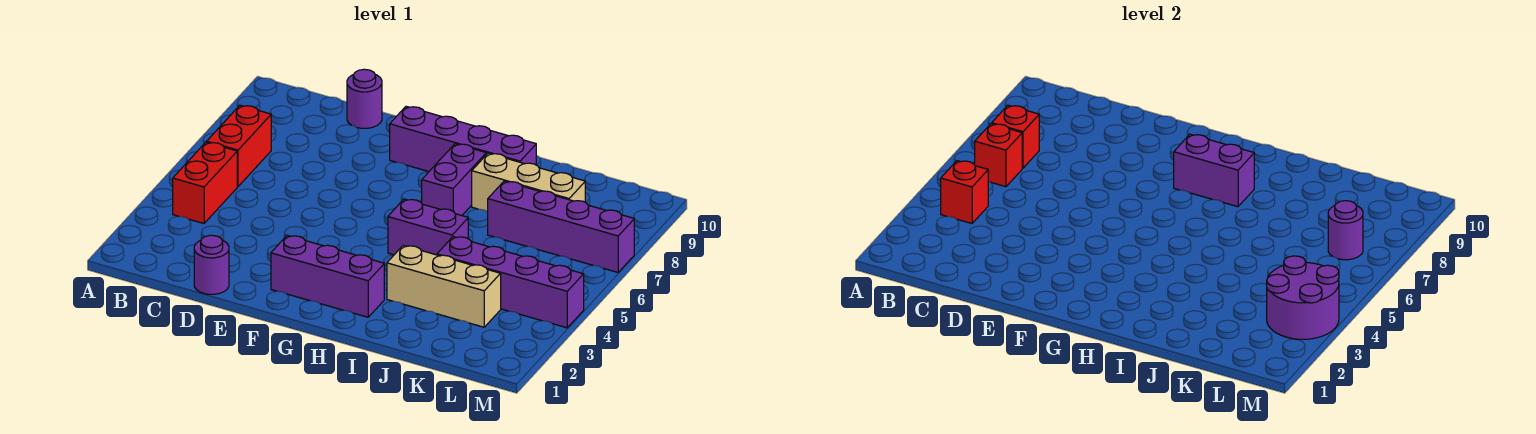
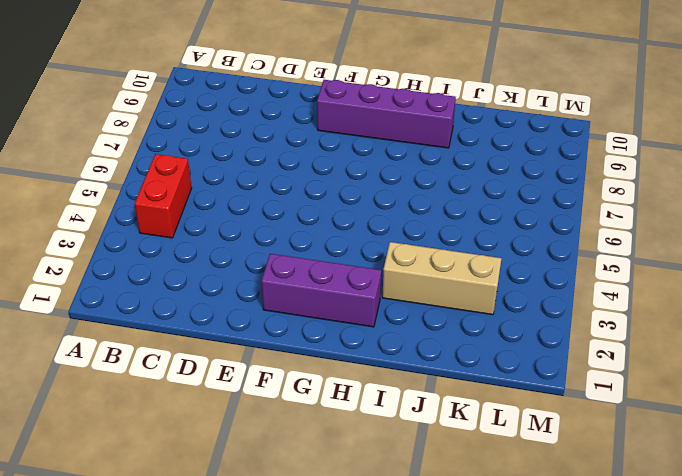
none -> red brick B6:B7 level 1
none -> purple round brick D1 level 1
none -> purple round brick D10 level 1

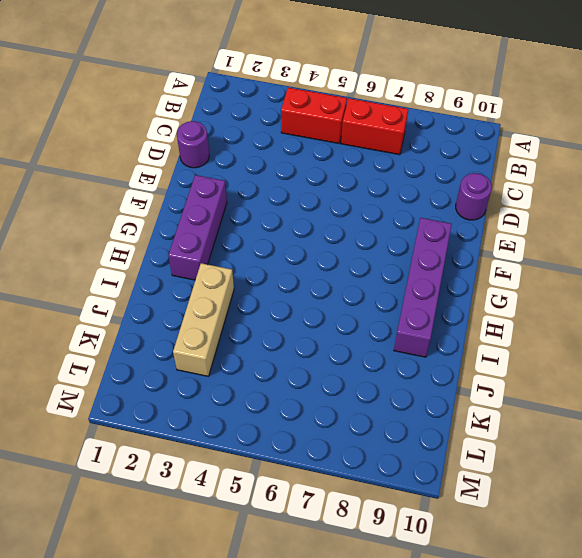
none -> purple brick H5:I5 level 1
none -> purple brick H7:H8 level 1
none -> tan brick I8:K8 level 1

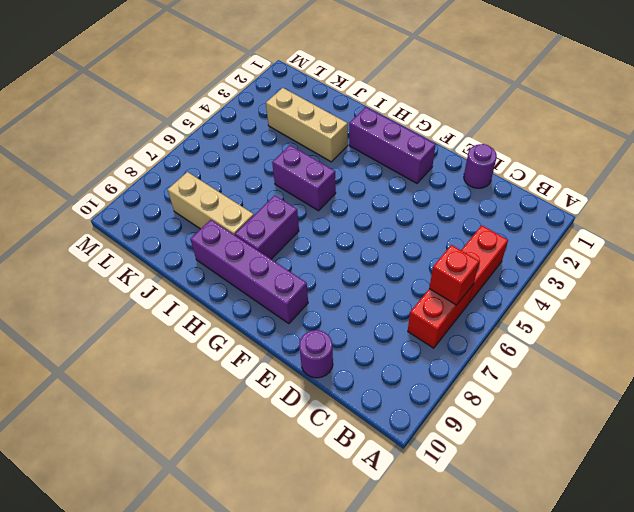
none -> purple brick J4:M4 level 1
none -> purple brick J7:M7 level 1
none -> red brick B4 level 2

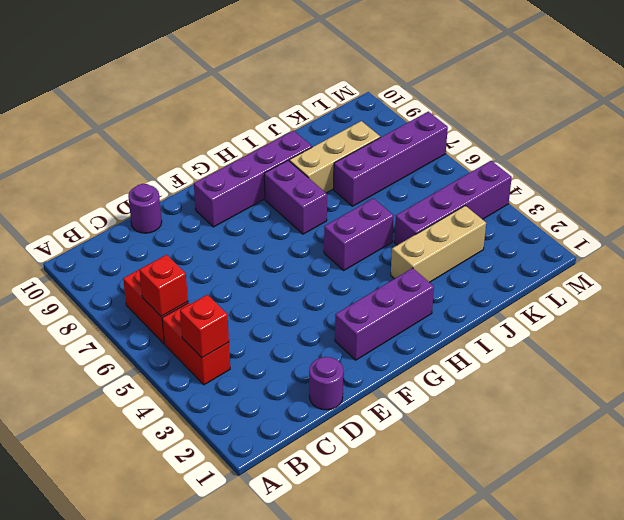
none -> red brick B7 level 2
none -> purple brick G8:H8 level 2
none -> purple round brick L3:M4 level 2

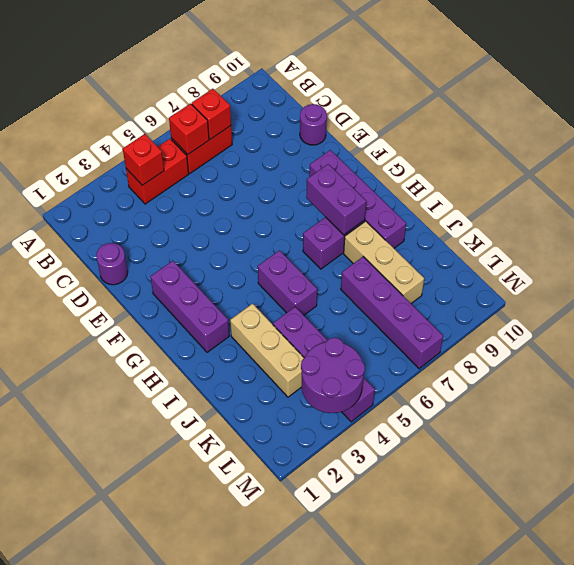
none -> purple round brick L7 level 2

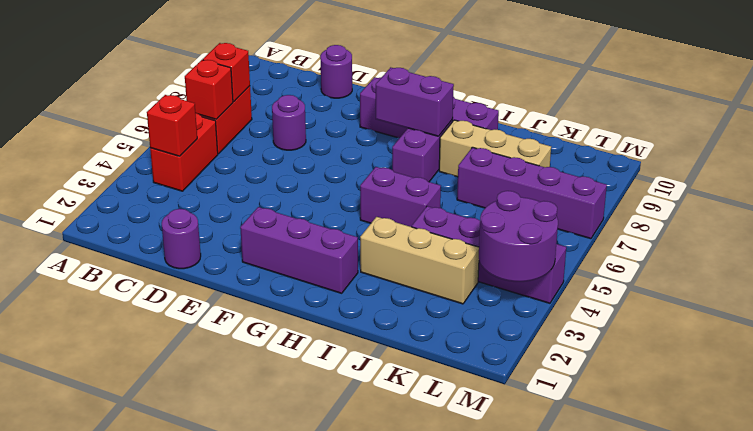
purple round brick D7 level 1 -> purple round brick L7 level 2

